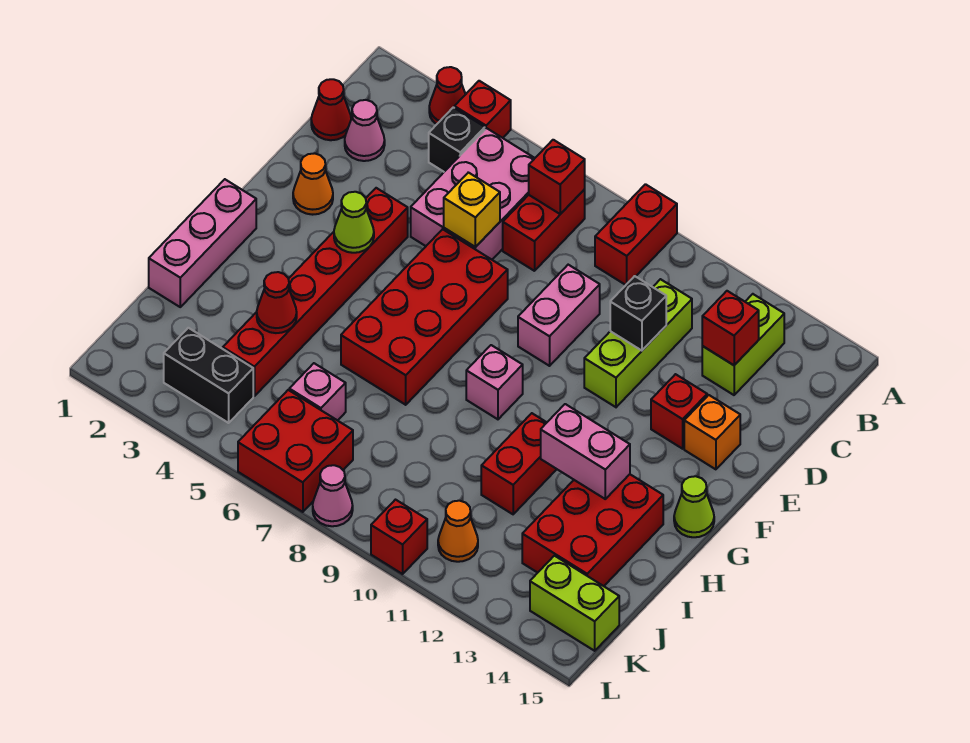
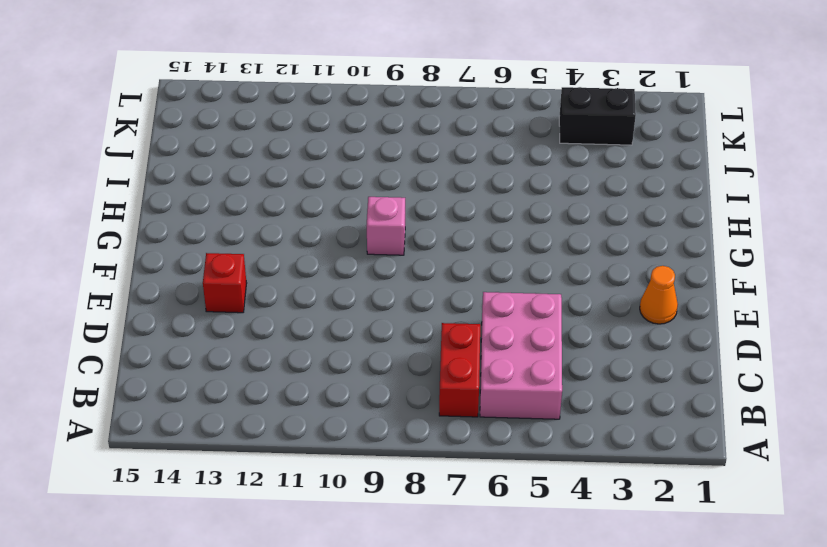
none -> red cone A3 level 1
none -> red brick A4 level 1
none -> red brick A9:B9 level 1
none -> black brick B4 level 1

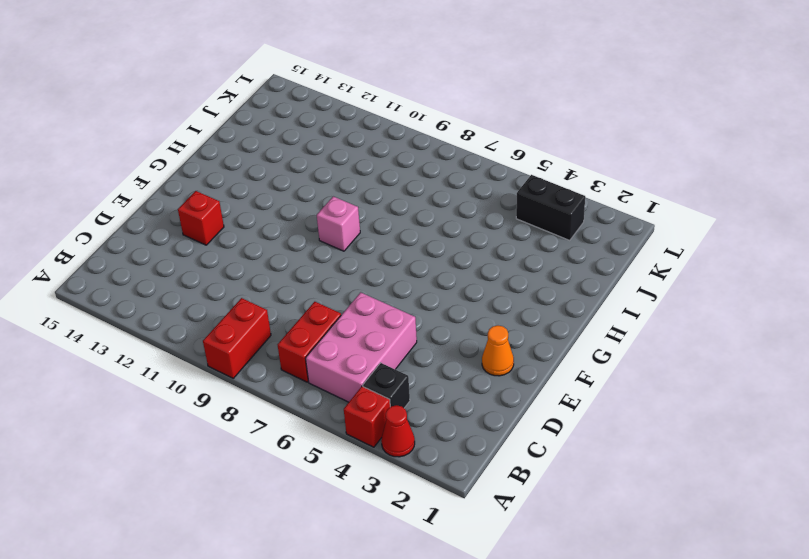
none -> lime brick B13:C13 level 1
none -> red cone C1 level 1
none -> pink cone C2 level 1
none -> lime brick C11:E11 level 1

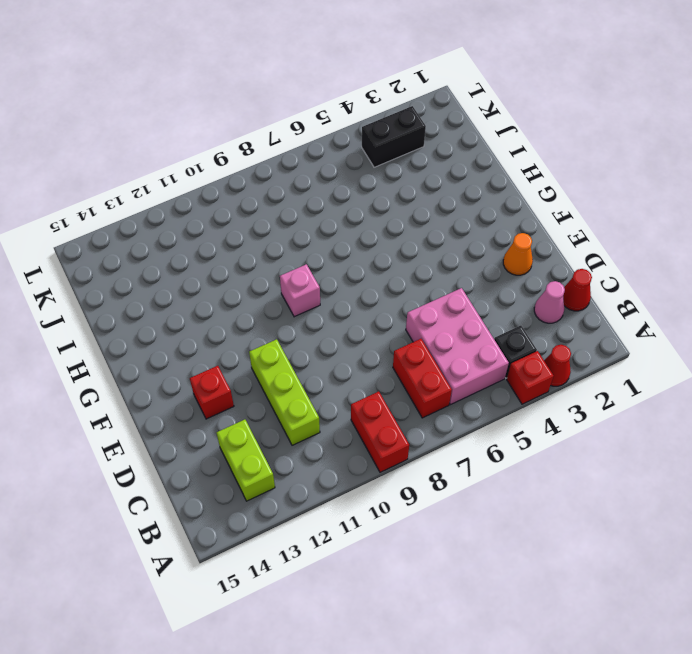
none -> pink brick D9:E9 level 1
none -> red brick E4:J4 level 1
none -> red brick E6:H7 level 1
none -> orange brick E14 level 1

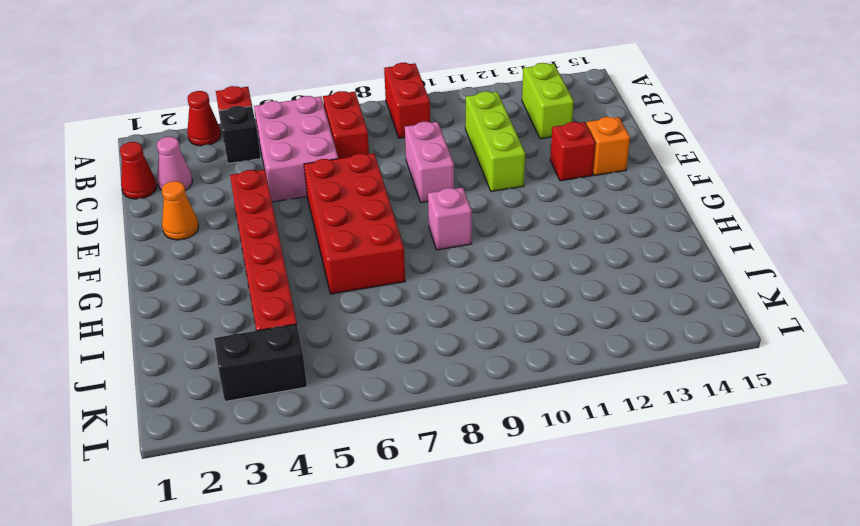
none -> pink brick G1:I1 level 1
none -> lime cone G15 level 1
none -> red brick H11:I11 level 1
none -> red brick H13:J14 level 1

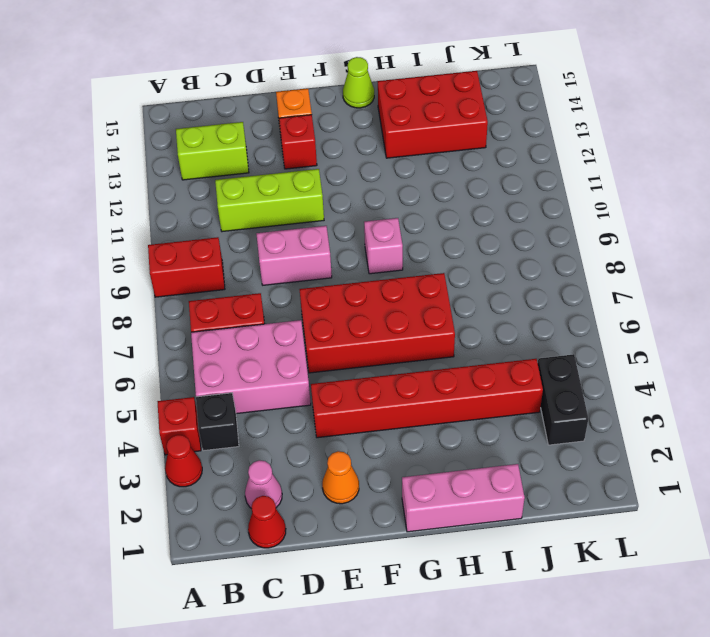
none -> red brick H11:I11 level 1
none -> pink brick J6 level 1
none -> red brick K6:L7 level 1
none -> orange cone K11 level 1

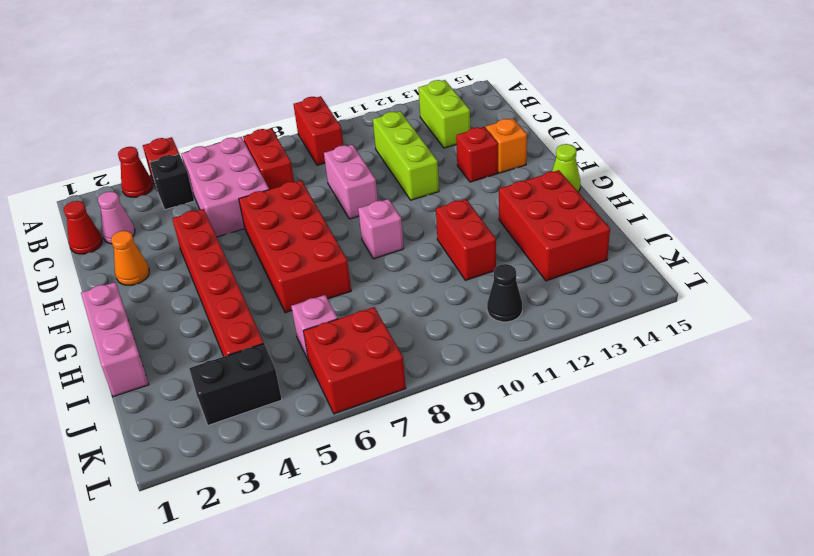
black cone K11 level 1 -> orange cone K11 level 1
none -> lime brick K14:K15 level 1
none -> pink cone L8 level 1
none -> red brick L10 level 1
none -> red brick B7 level 2

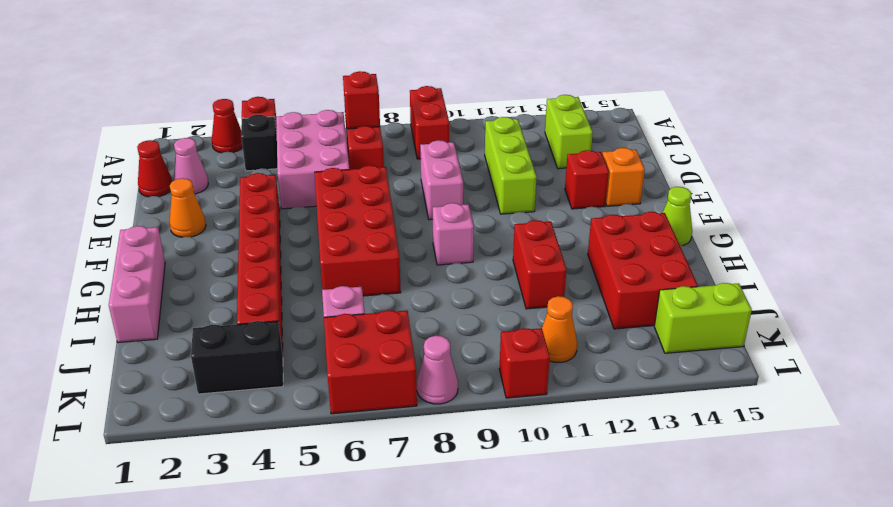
none -> red brick C13 level 2
none -> yellow brick D6 level 2
none -> black brick D11 level 2
none -> lime cone F4 level 2

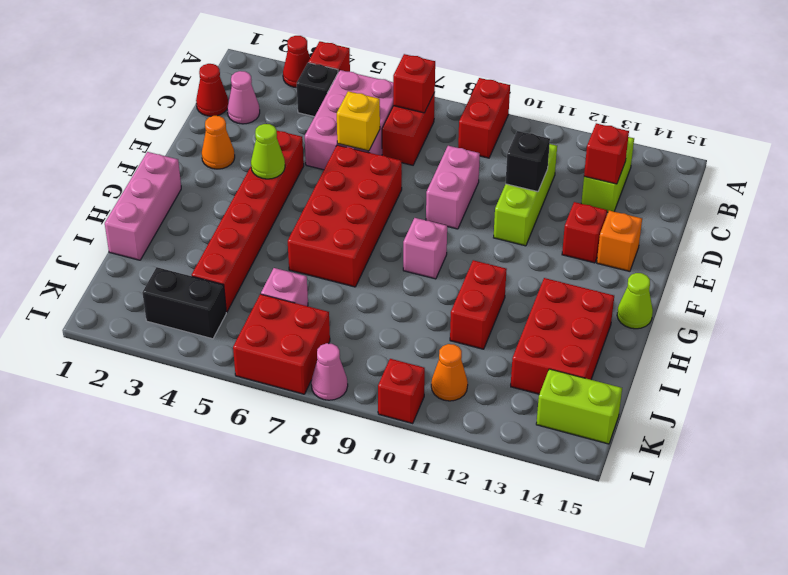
none -> pink brick H12:H13 level 2
none -> red cone I4 level 2

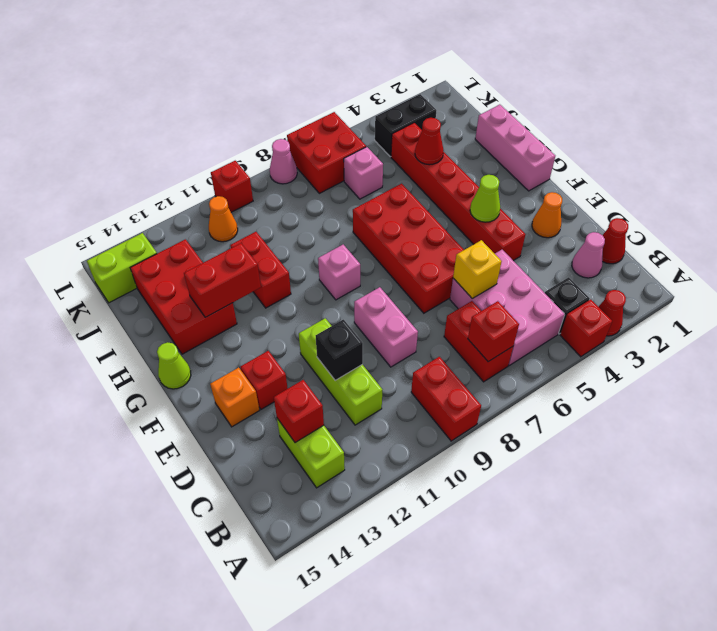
red brick H12:H13 level 2 -> pink brick H12:H13 level 2

